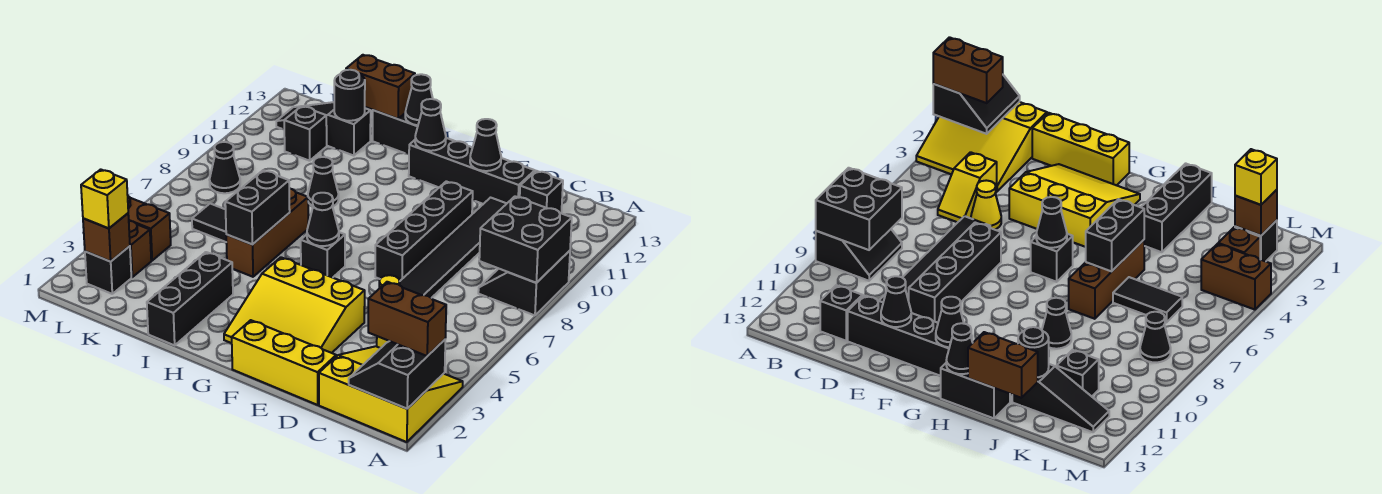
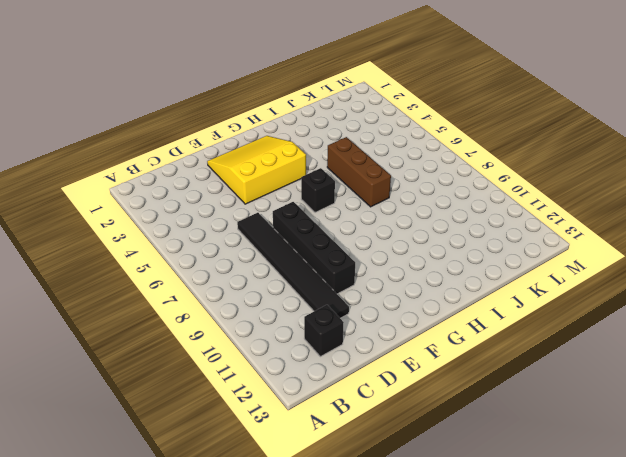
none -> yellow slope A1:C3 level 1 top 1
none -> black slope A8:B9 level 1 top A
none -> yellow slope C4:C5 level 1 top 4
none -> yellow brick D1:F1 level 1

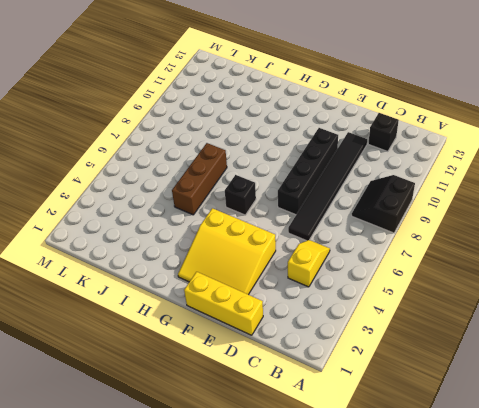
none -> yellow slope A1:C3 level 1 top 1
none -> yellow cone D5 level 1
none -> black brick D12:G12 level 1
none -> black brick H13:I13 level 1

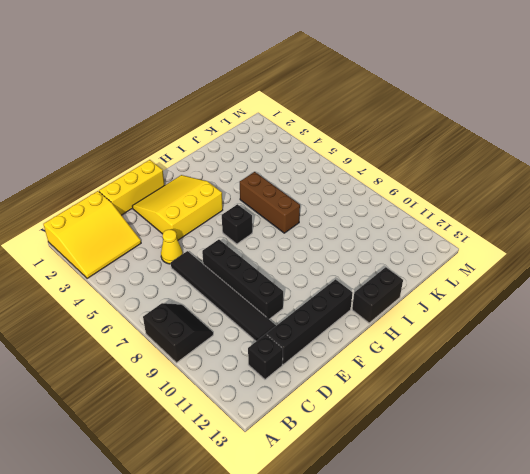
none -> yellow slope C4:C5 level 1 top 4
none -> black brick I1:I3 level 1
none -> black cone I9 level 1
none -> black tile J6:K6 level 1

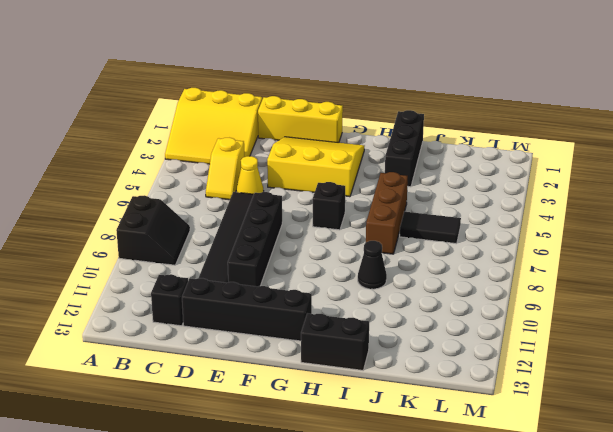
none -> black slope J12:L12 level 1 top J
none -> black brick K11 level 1
none -> black brick L2 level 1
none -> brown brick L3 level 1

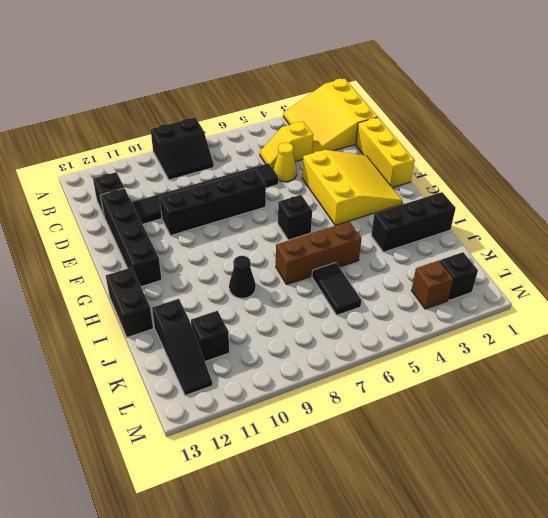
none -> brown brick L4:M4 level 1
none -> black cone L8 level 1
none -> black slope A1:B2 level 2 top A
none -> black brick A8:B9 level 2

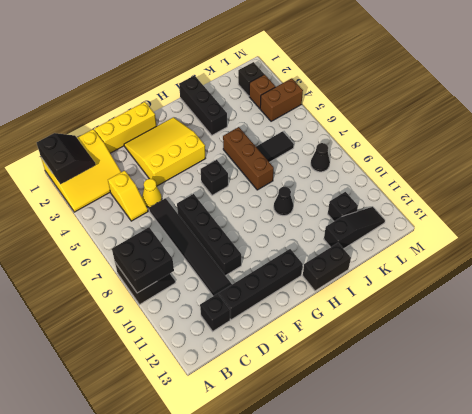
none -> black cone E12 level 2
none -> black cone G6 level 2
none -> black cone G12 level 2
none -> black cone H13 level 2

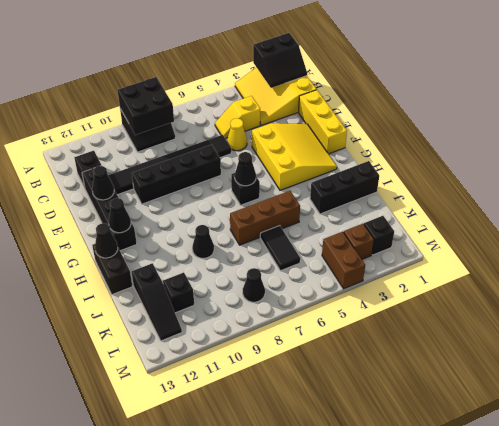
none -> black brick I5:I6 level 2
none -> brown brick I13:J13 level 2
none -> black round brick J12 level 2
none -> brown brick L2 level 2

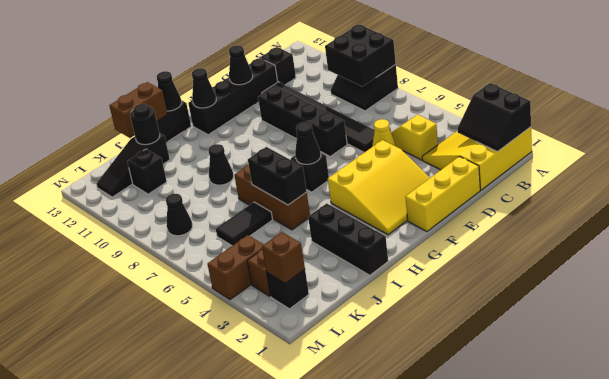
none -> brown brick A2:B2 level 3
none -> yellow brick L2 level 3

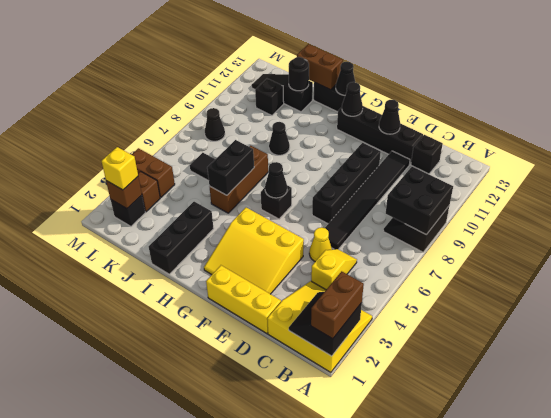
brown brick A1:A2 level 3 -> brown brick A2:B2 level 3

